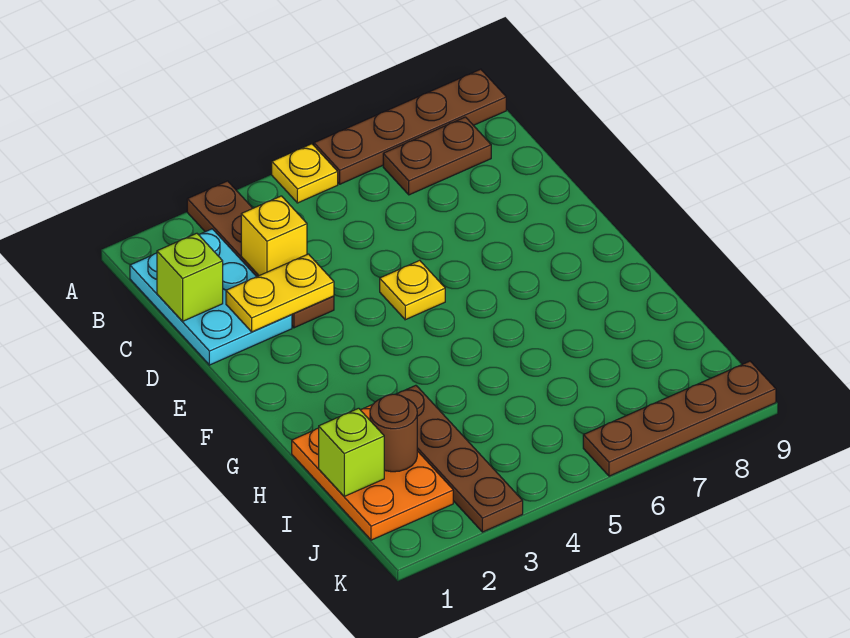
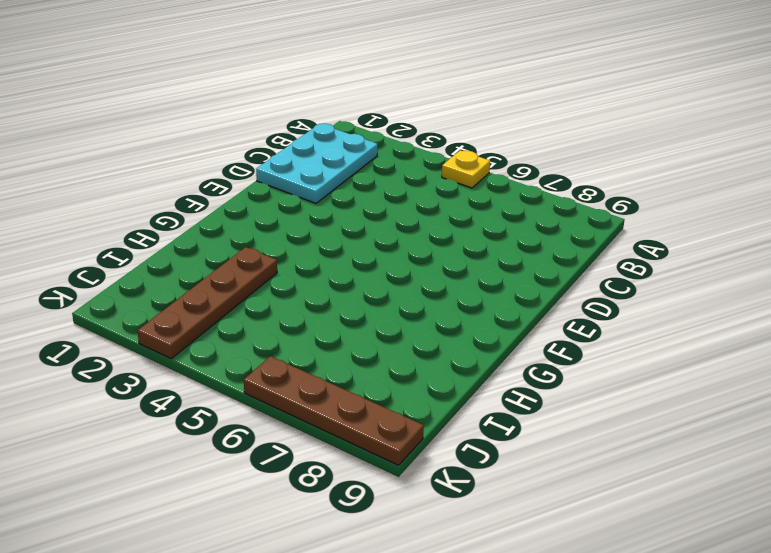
none -> brown plate A3:D3 level 1
none -> brown plate A6:A9 level 1
none -> brown plate B7:B8 level 1

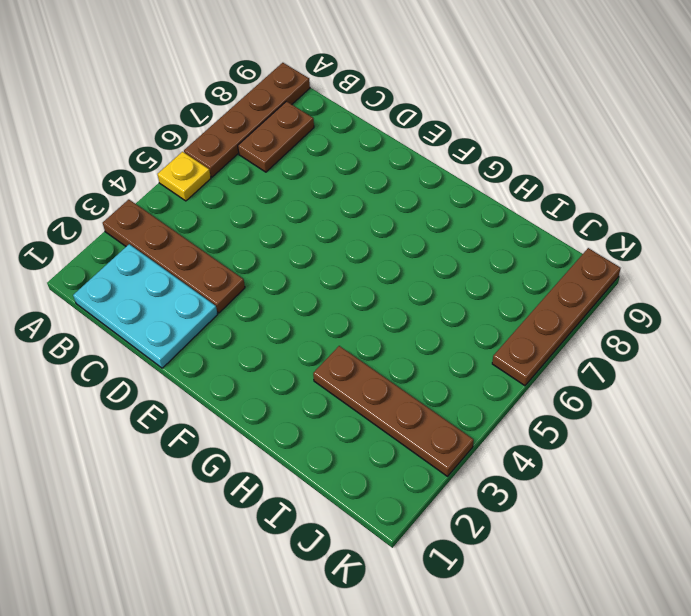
none -> yellow plate E5 level 1
none -> orange plate H1:J2 level 1
none -> lime brick C1 level 2

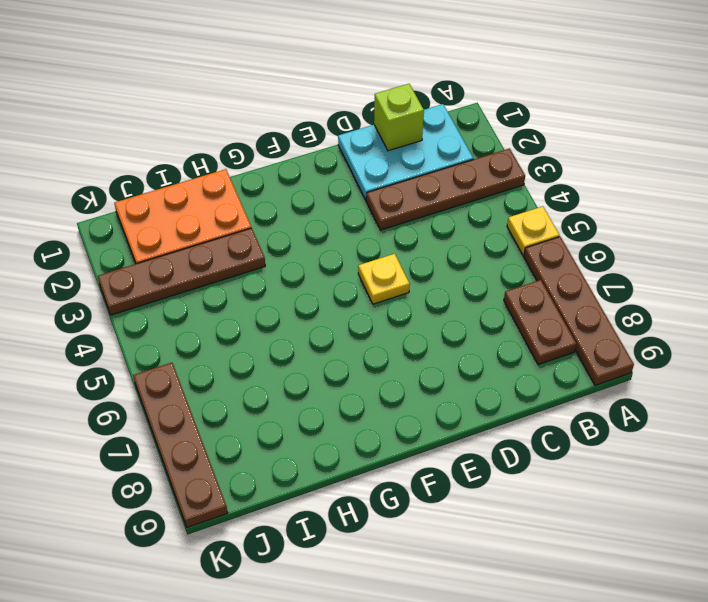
none -> yellow brick C3 level 2
none -> yellow plate D2:D3 level 2
none -> lime brick I1 level 2

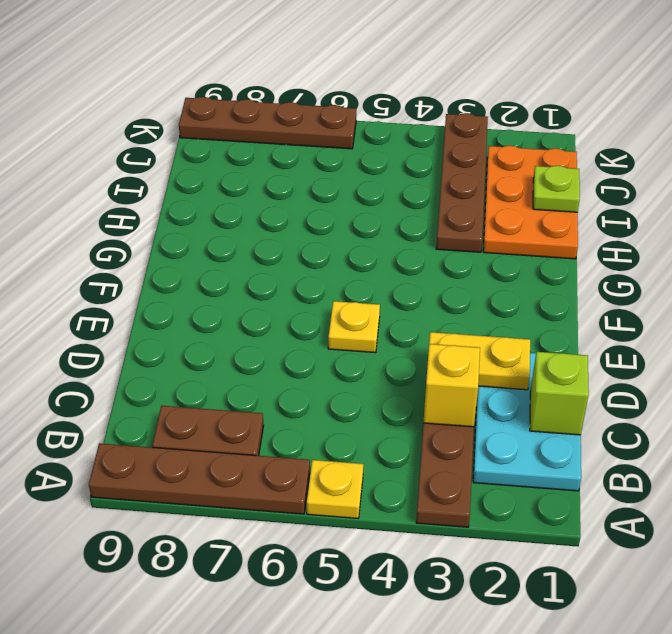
lime plate I1 level 2 -> lime brick I1 level 2
none -> brown round brick I2 level 2

